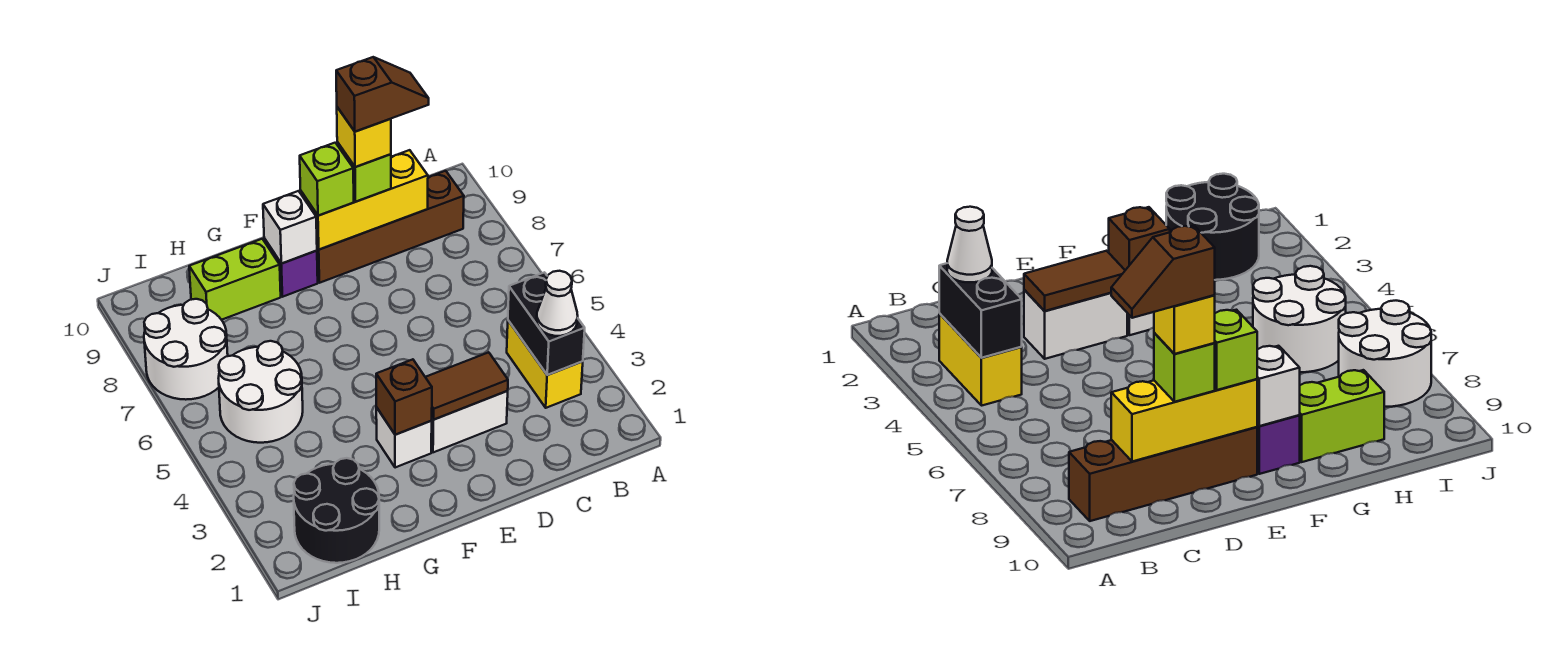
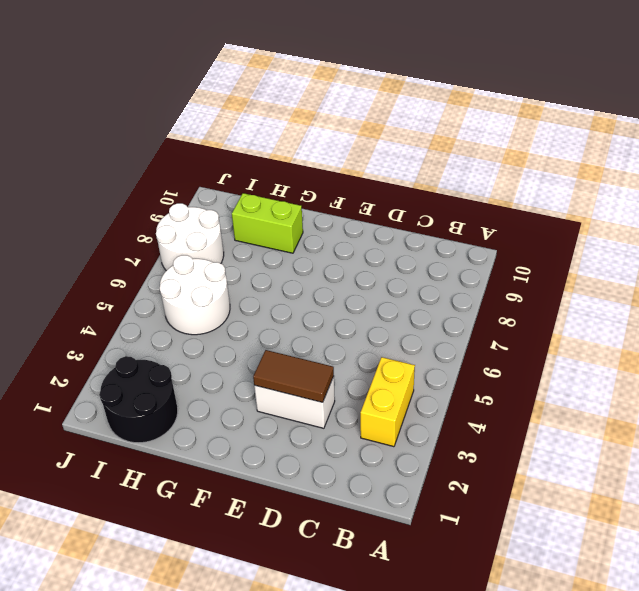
none -> brown brick B9:E9 level 1
none -> white brick F3 level 1
none -> purple brick F9 level 1

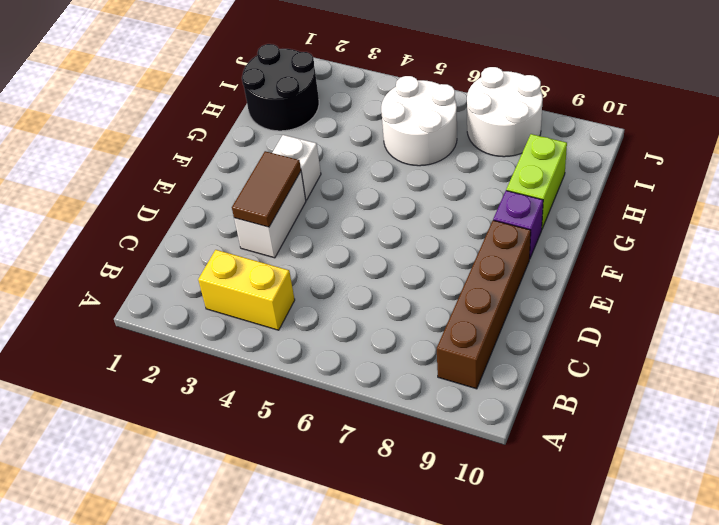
none -> black brick B3:B4 level 2
none -> yellow brick C9:E9 level 2
none -> brown brick F3 level 2

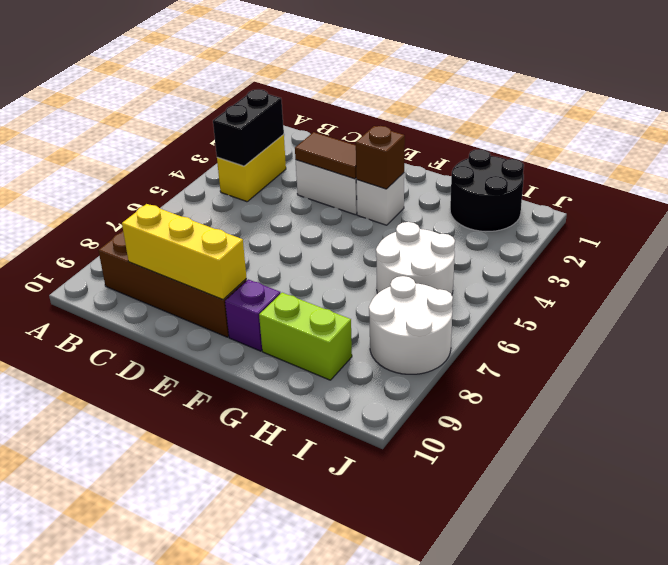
none -> white brick F9 level 2
none -> white cone B3 level 3
none -> lime brick D9 level 3

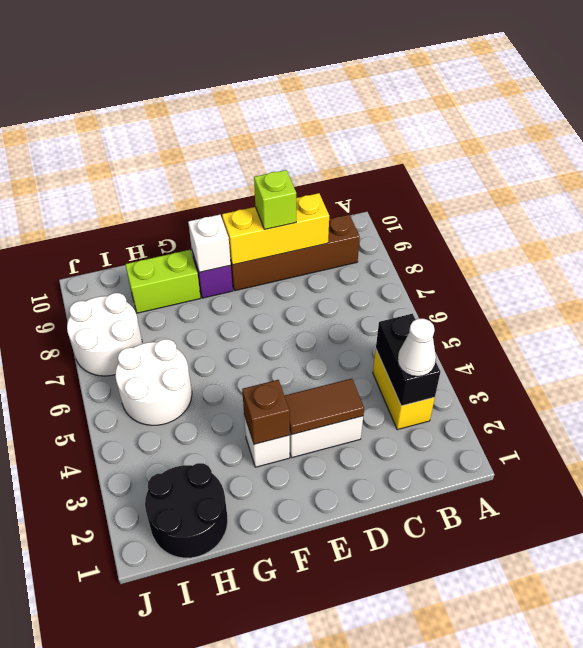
none -> lime brick E9 level 3
none -> yellow brick D9 level 4
none -> brown slope C9:D9 level 5 top D

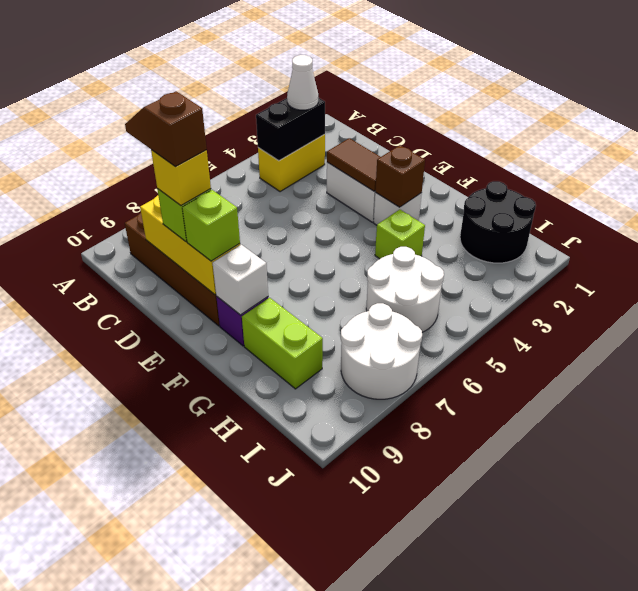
lime brick G4 level 1 -> none

